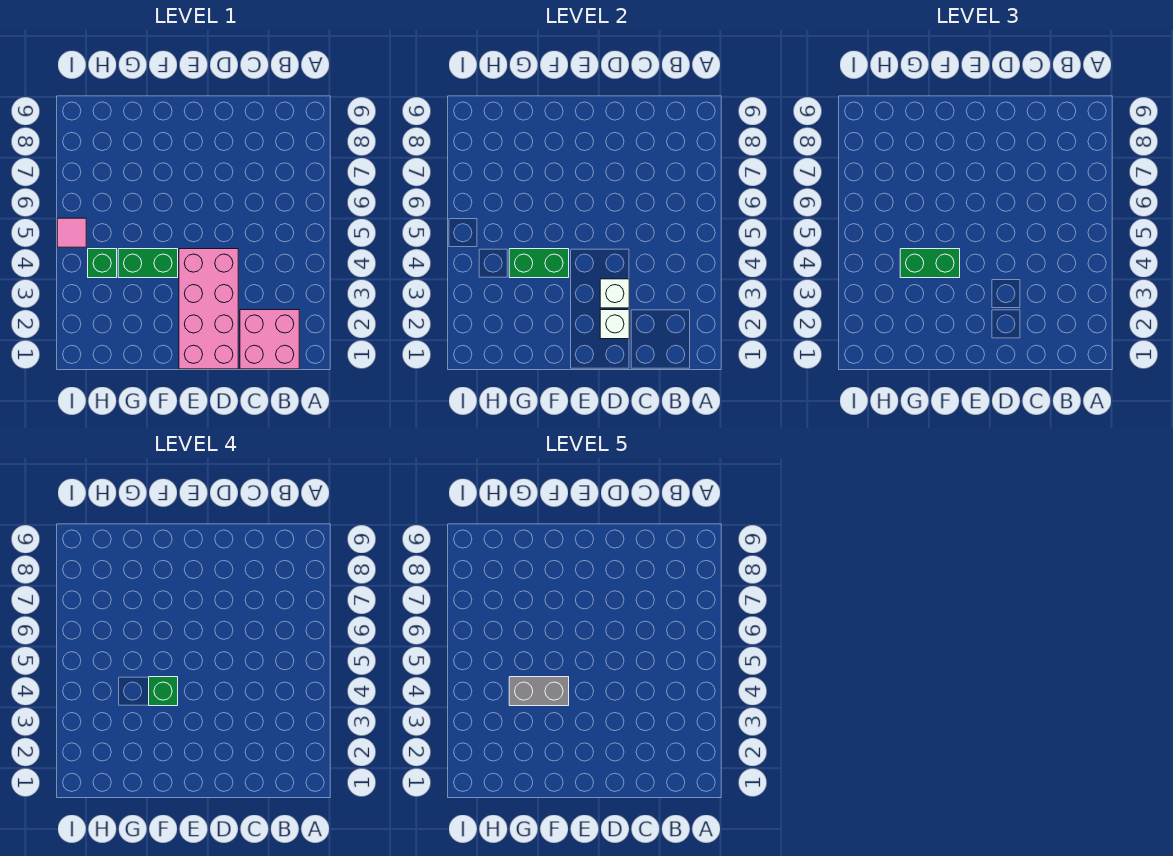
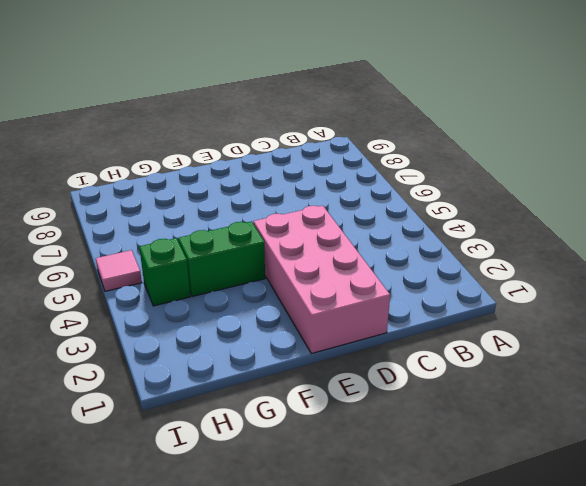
none -> pink brick B1:C2 level 1
none -> white brick D2 level 2

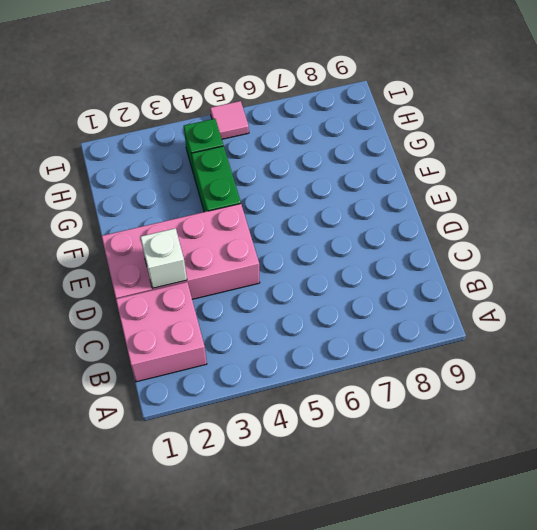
none -> white brick D3 level 2
none -> green brick F4:G4 level 2

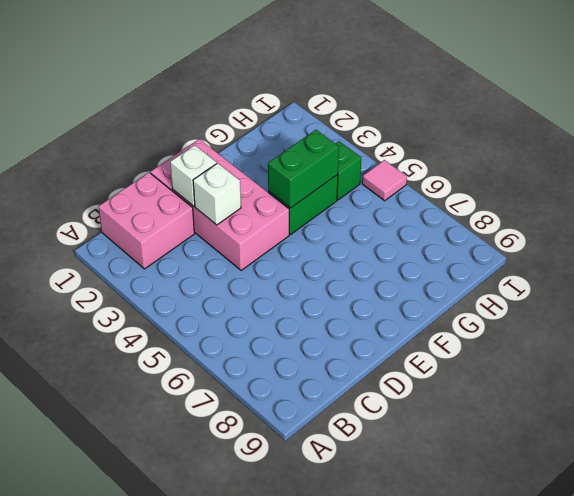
none -> green brick F4:G4 level 3
none -> green brick F4 level 4

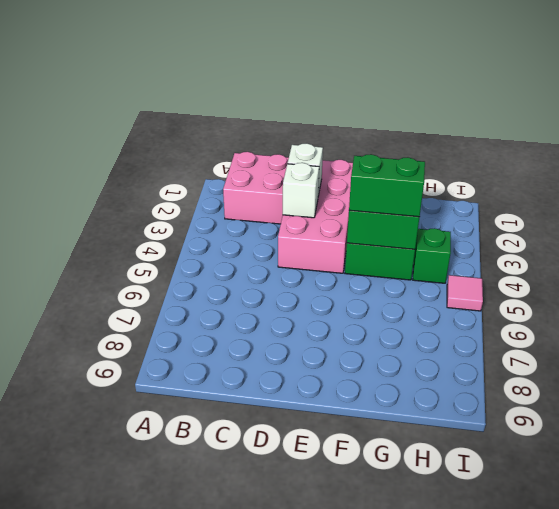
none -> green brick F4 level 4
none -> grey brick F4:G4 level 5

